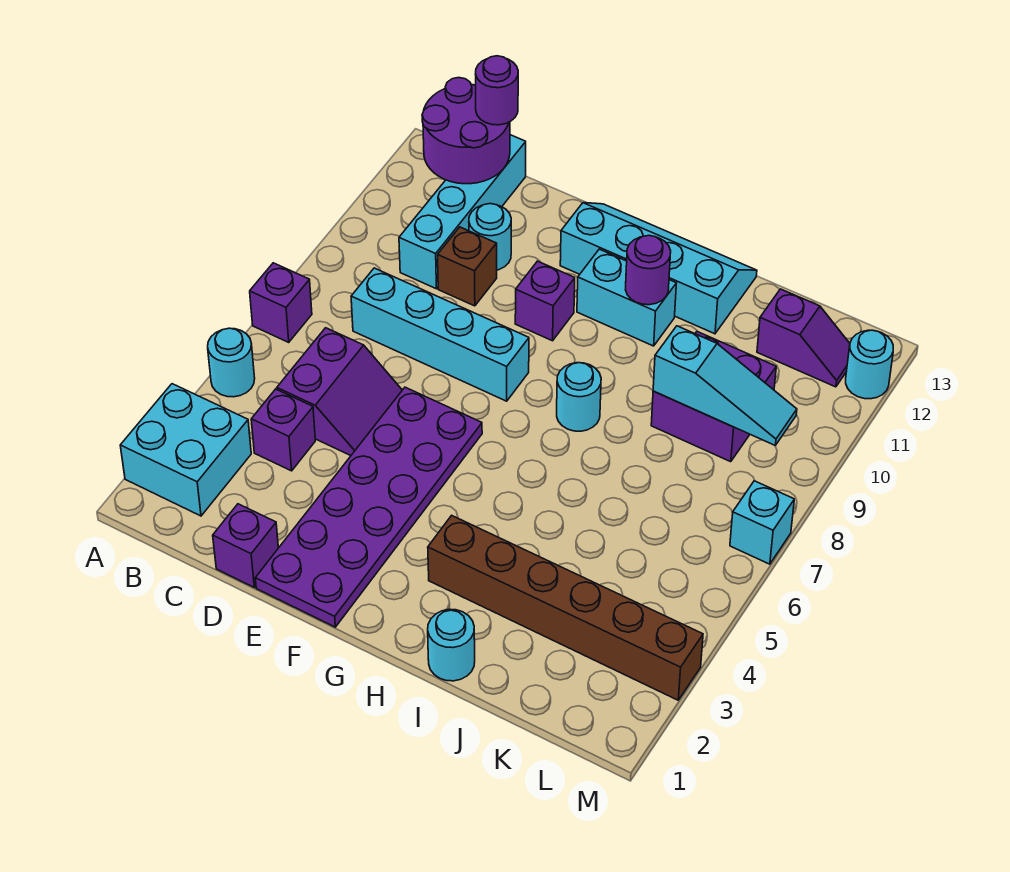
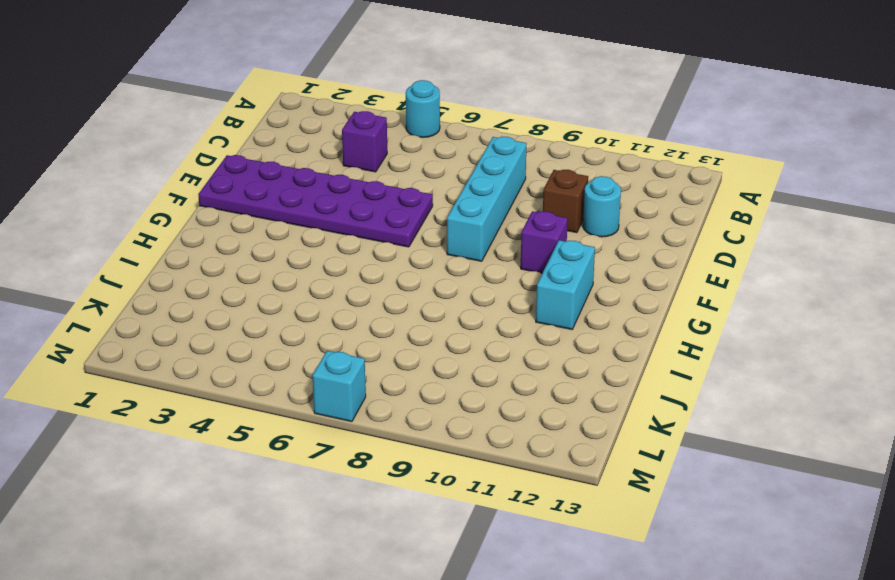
none -> cyan brick A2:B3 level 1
none -> purple brick A7 level 1
none -> purple slope C5:D6 level 1 top C

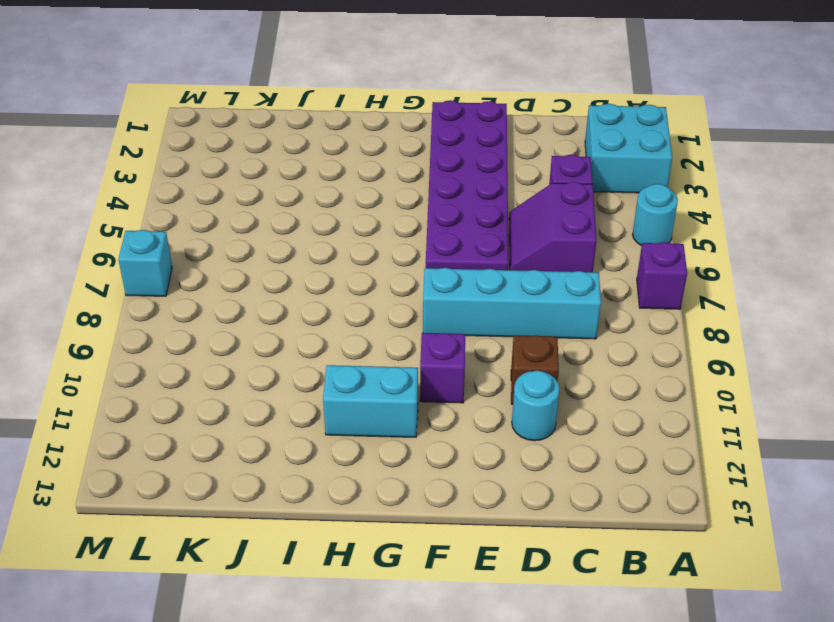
none -> cyan brick C10:C13 level 1
none -> purple brick D1 level 1
none -> cyan slope F12:I13 level 1 top 12

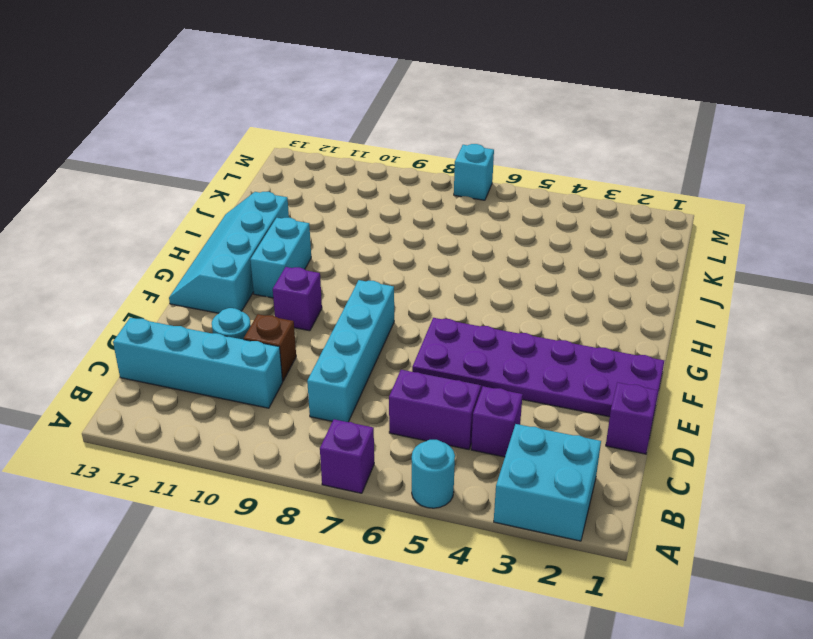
none -> brown brick H3:M3 level 1
none -> cyan round brick H8 level 1
none -> cyan round brick I1 level 1

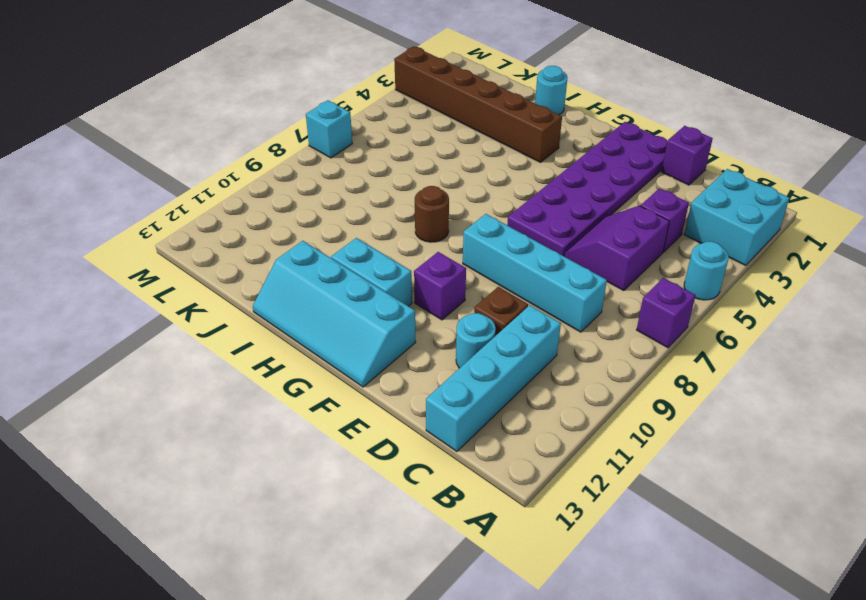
brown round brick H8 level 1 -> cyan round brick H8 level 1
none -> purple brick J9:K10 level 1
none -> purple slope K12:L12 level 1 top K
none -> cyan round brick M12 level 1

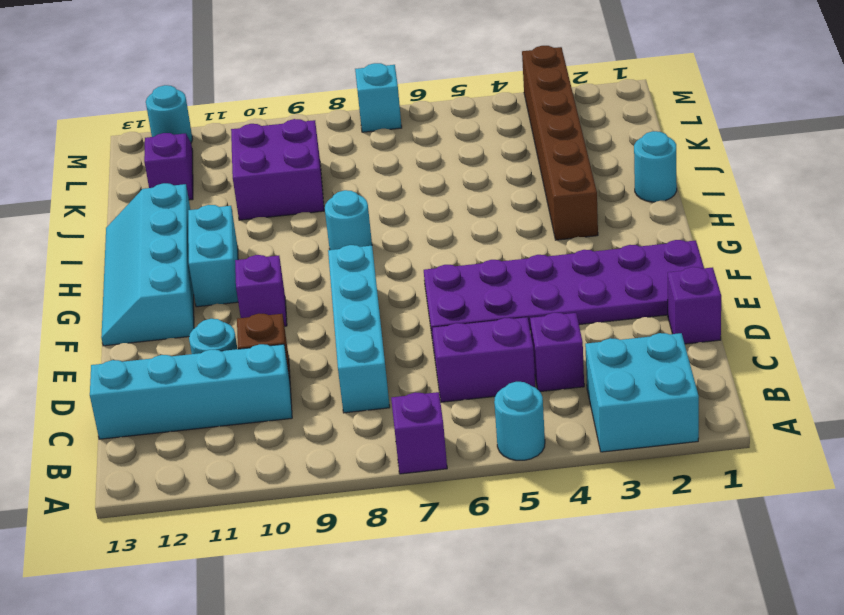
none -> purple round brick B12:C13 level 2
none -> purple round brick H11 level 2
none -> cyan slope J9:L9 level 2 top J

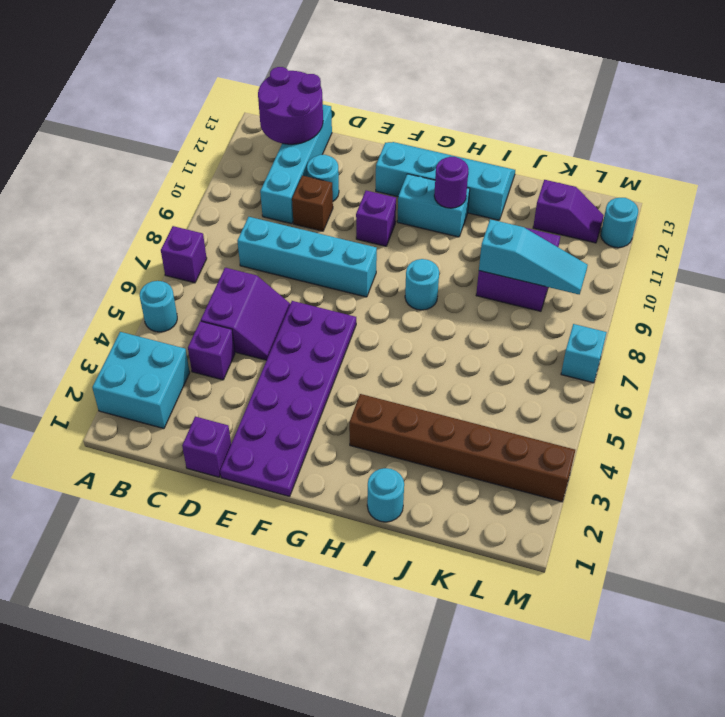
none -> purple round brick C13 level 3

